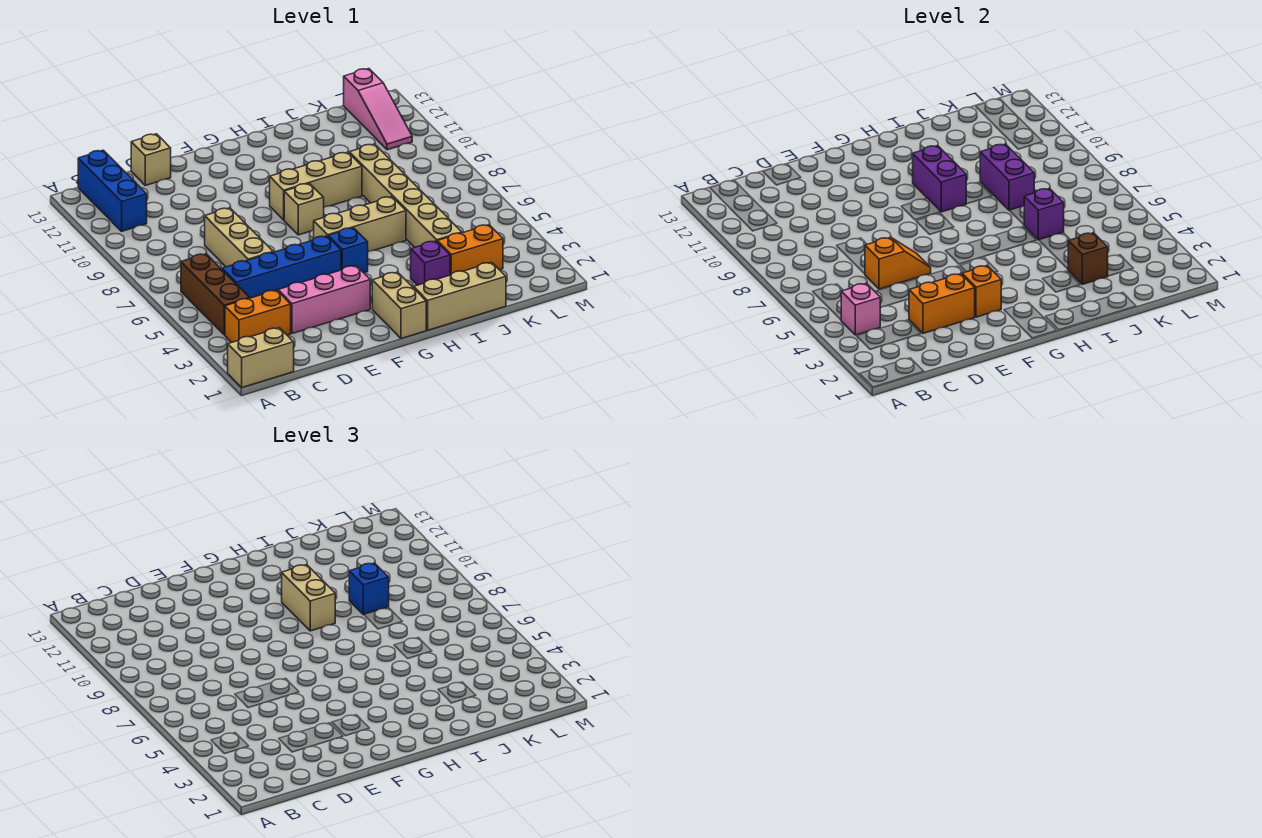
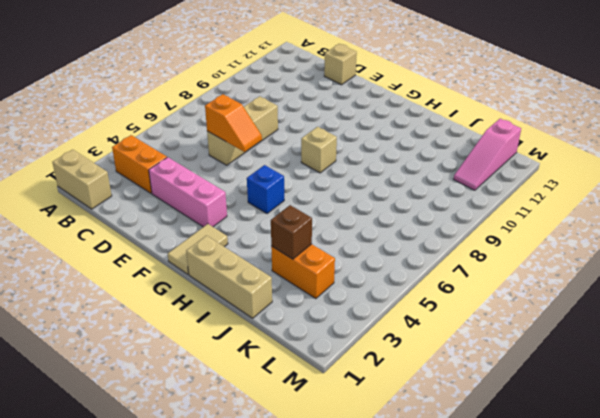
tan tile G1:G2 level 1 -> tan brick G1:G2 level 1
none -> brown brick B4:B6 level 1
none -> blue brick B11:B13 level 1
none -> blue brick C5:F5 level 1

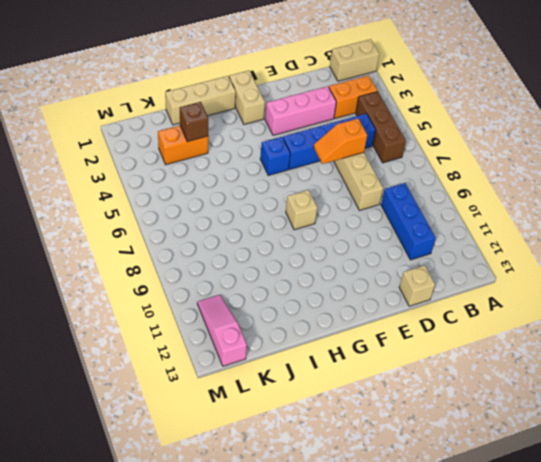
blue brick C9:C11 level 1 -> blue brick B11:B13 level 1
none -> tan brick G6:I6 level 1
none -> tan brick G9:I9 level 1
none -> purple brick I3 level 1

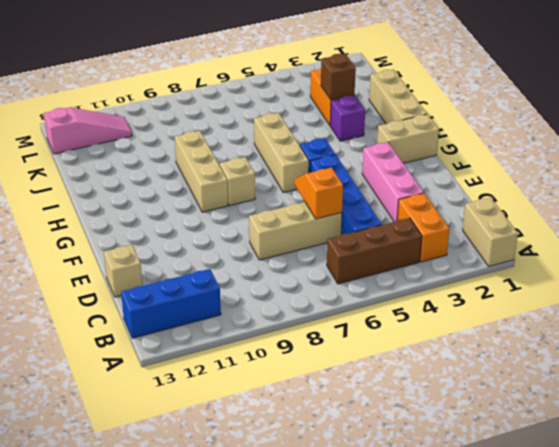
none -> tan brick J4:J9 level 1
none -> pink brick B4 level 2
none -> orange brick D3:E3 level 2

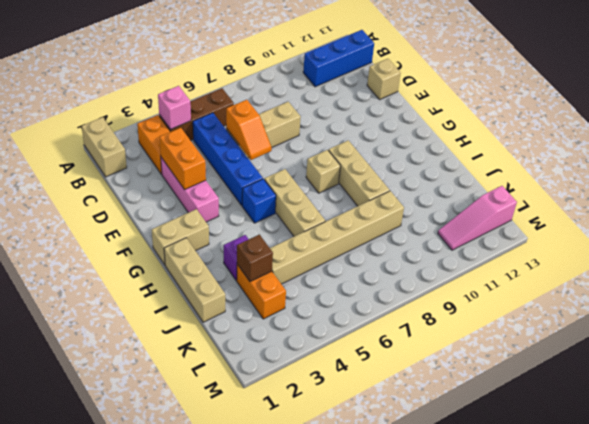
none -> orange brick F3 level 2
none -> purple brick H9:H10 level 2
none -> purple brick J6 level 2

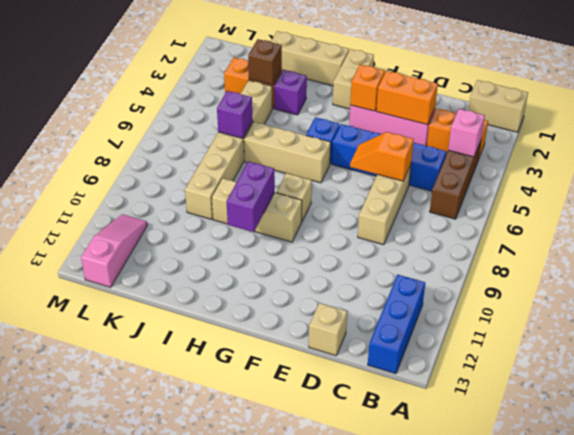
none -> purple brick J8:J9 level 2
none -> tan brick H9:H10 level 3
none -> blue brick J9 level 3

